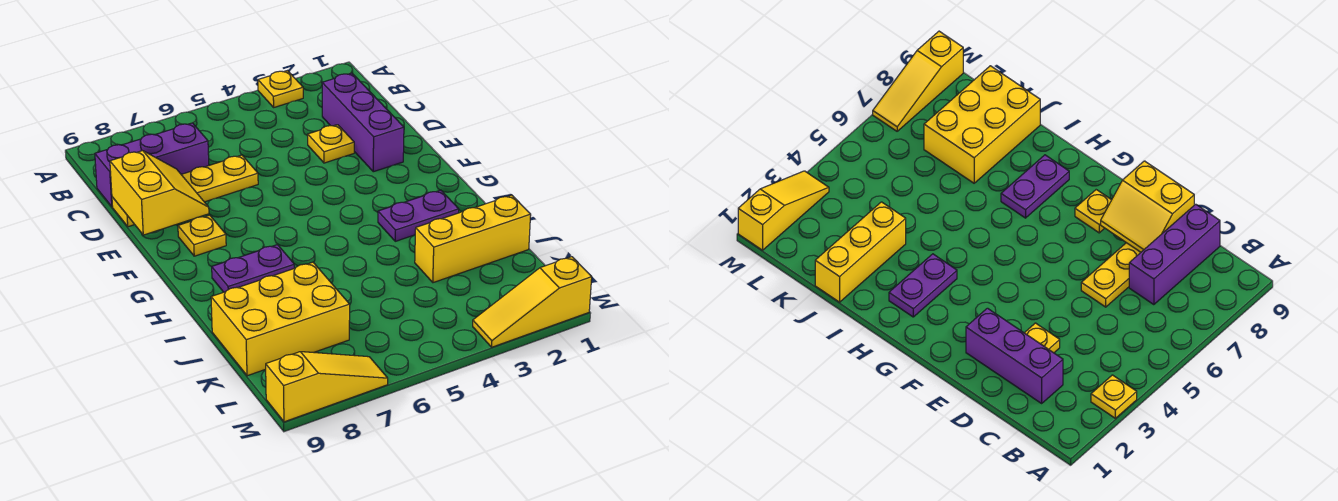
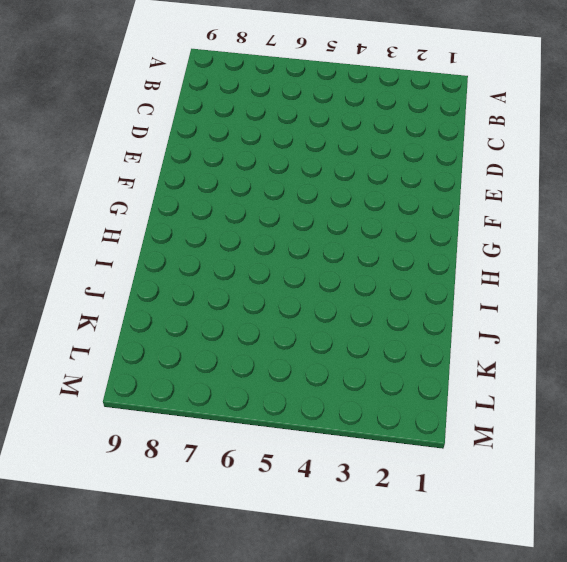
none -> yellow plate A3 level 1
none -> purple brick C2:E2 level 1
none -> purple brick C7:C9 level 1

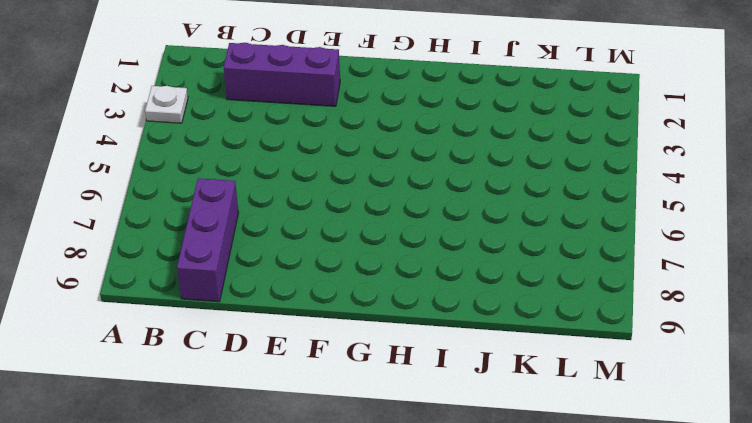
white plate A3 level 1 -> yellow plate A3 level 1
none -> yellow plate D3 level 1
none -> yellow plate D6:D9 level 1
none -> yellow plate F8 level 1

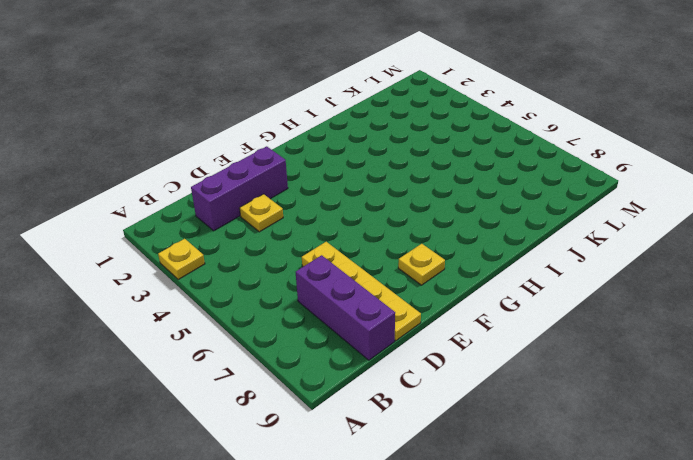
none -> purple plate H2:H3 level 1
none -> purple plate H7:H8 level 1
none -> yellow brick J1:J3 level 1

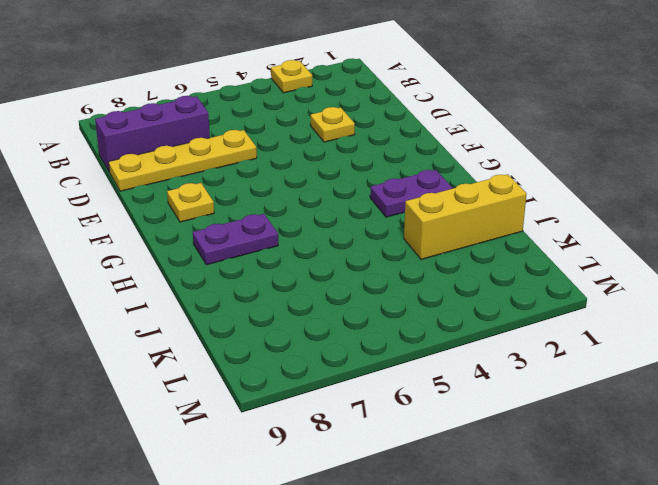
none -> purple brick C2:E2 level 1
none -> yellow brick J7:K9 level 1
none -> yellow slope M1:M3 level 1 top 1

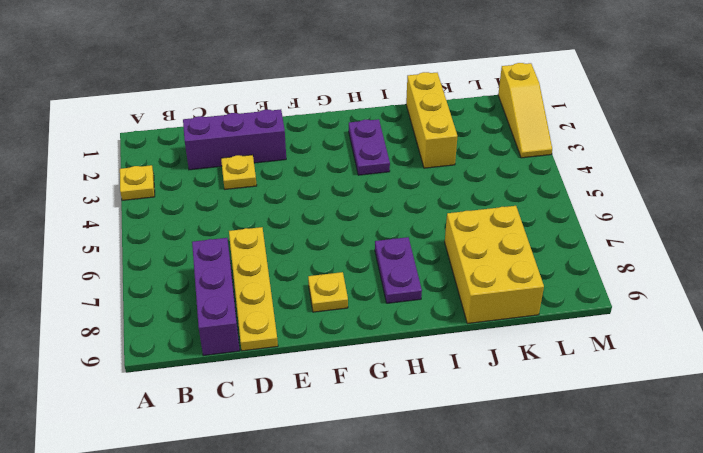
none -> yellow slope M7:M9 level 1 top 9
none -> yellow slope D8:E9 level 2 top 9

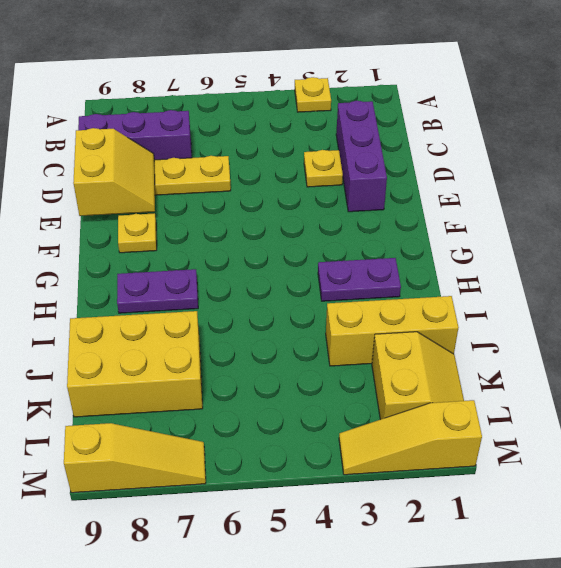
yellow slope K1:L2 level 1 top 2 -> none

